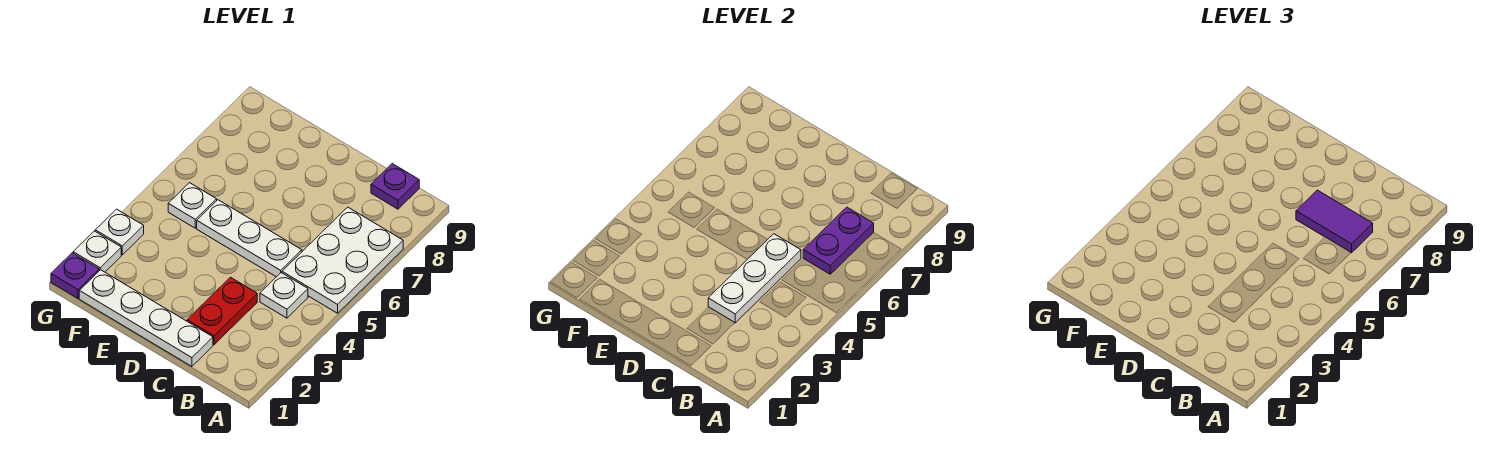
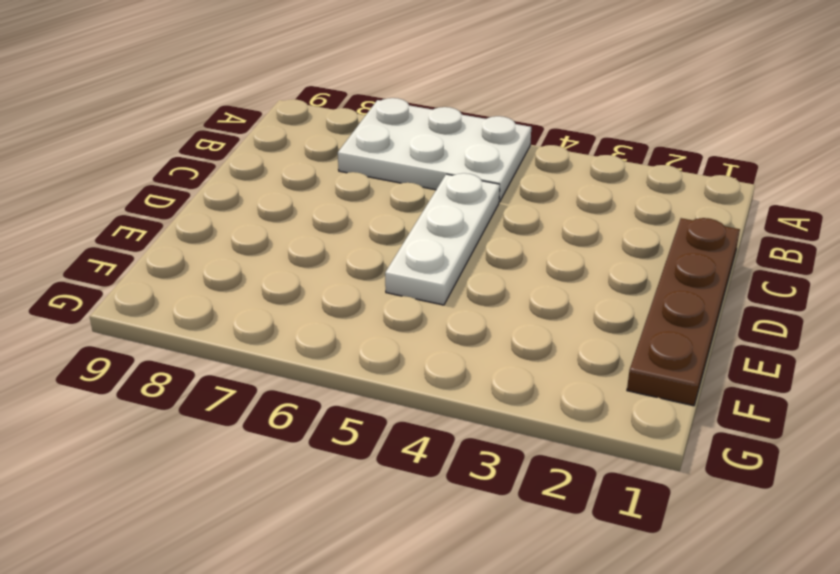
brown plate C1:F1 level 1 -> white plate C1:F1 level 1
none -> white plate B4 level 1
none -> purple plate B9 level 1
none -> red plate C2:C3 level 1

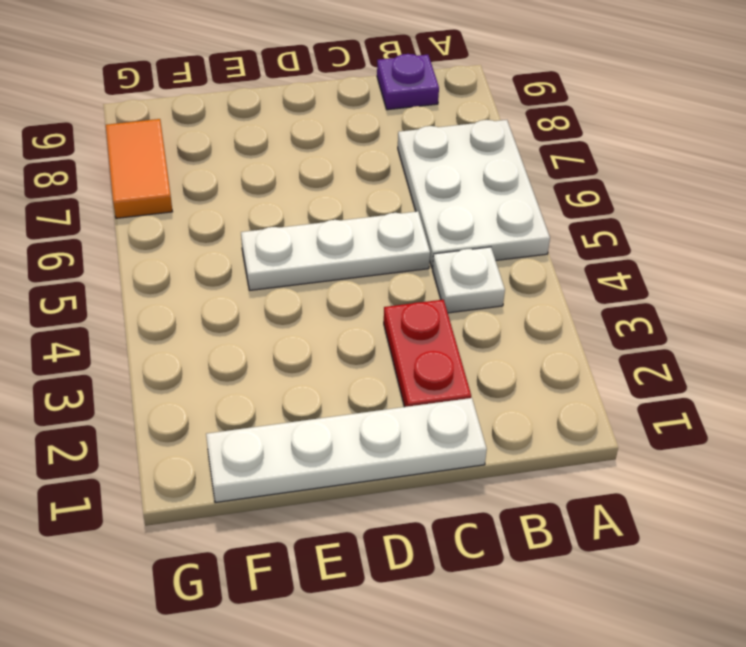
orange tile G7:G8 level 1 -> none
none -> white plate F5 level 1
none -> purple plate G1 level 1
none -> white plate G2 level 1

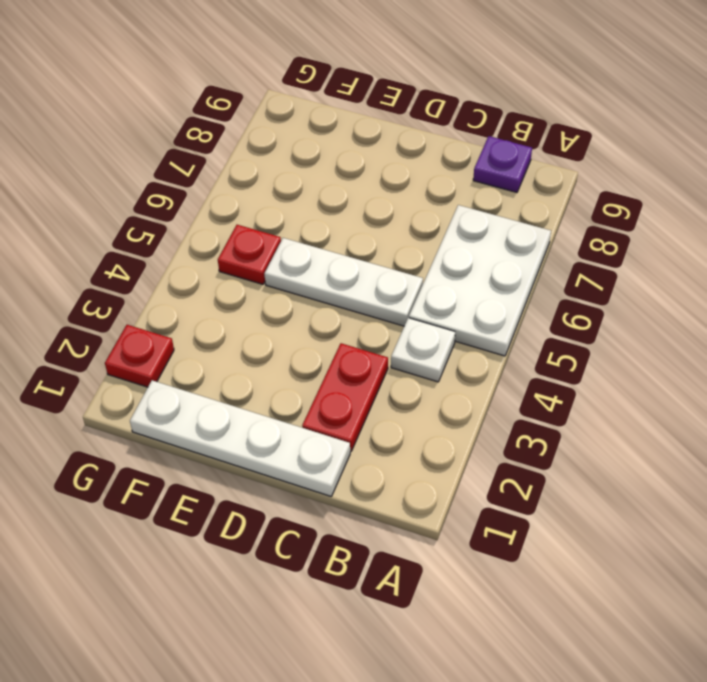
red plate F5 level 1 -> white plate F5 level 1
red plate G2 level 1 -> white plate G2 level 1
none -> purple plate G1 level 1
none -> white plate G3 level 1
none -> purple plate B6:B7 level 2

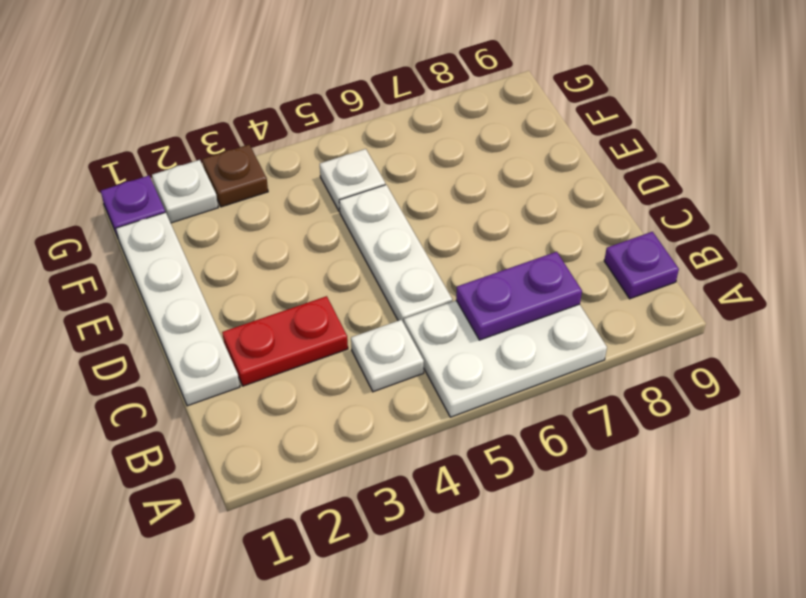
brown plate G3 level 1 -> white plate G3 level 1
none -> white plate C3:C5 level 2
none -> purple tile B7:C7 level 3

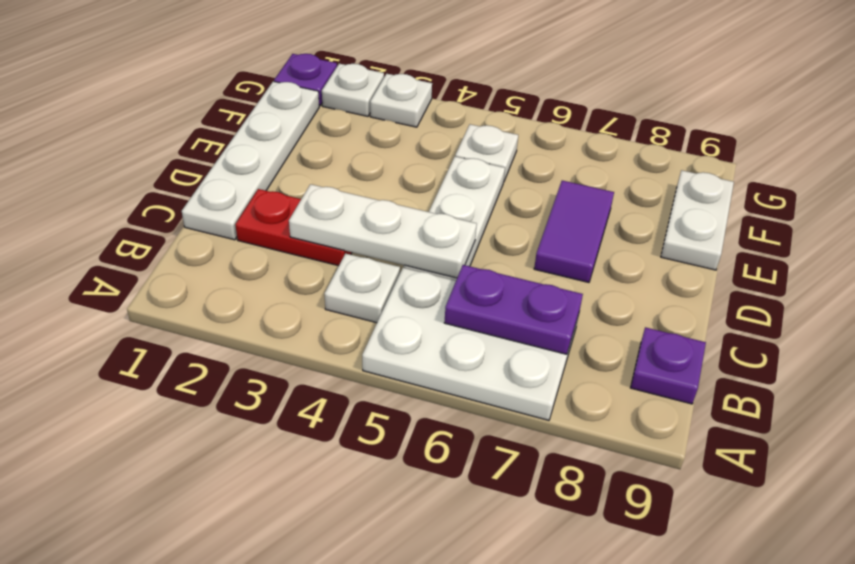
purple tile D7:E7 level 1 -> purple tile B7:C7 level 3
white plate E9:F9 level 1 -> none

